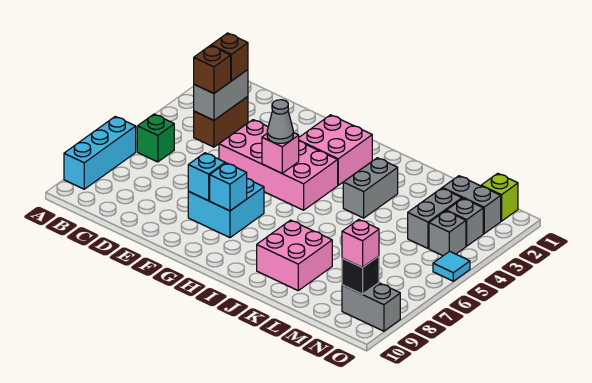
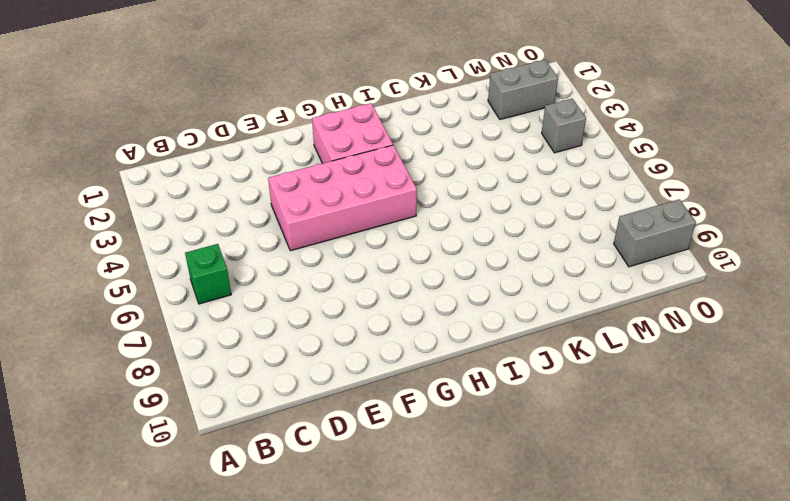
none -> cyan brick A7:A9 level 1
none -> brown brick C3:C4 level 1
none -> cyan brick F7:G8 level 1

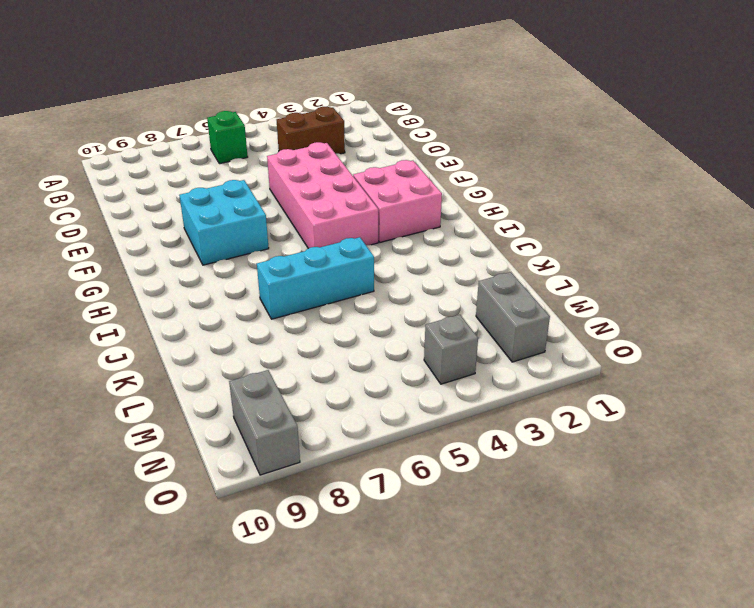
cyan brick J5:J7 level 1 -> cyan brick A7:A9 level 1
none -> grey brick J3:J4 level 1
none -> pink brick J8:K9 level 1
none -> grey brick M3:M4 level 1

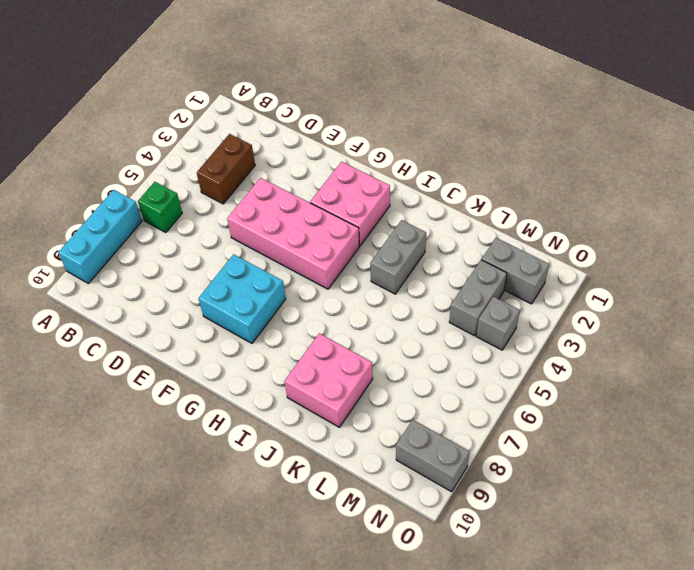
none -> lime brick N1 level 1
none -> grey brick N3 level 1
none -> cyan tile O5 level 1

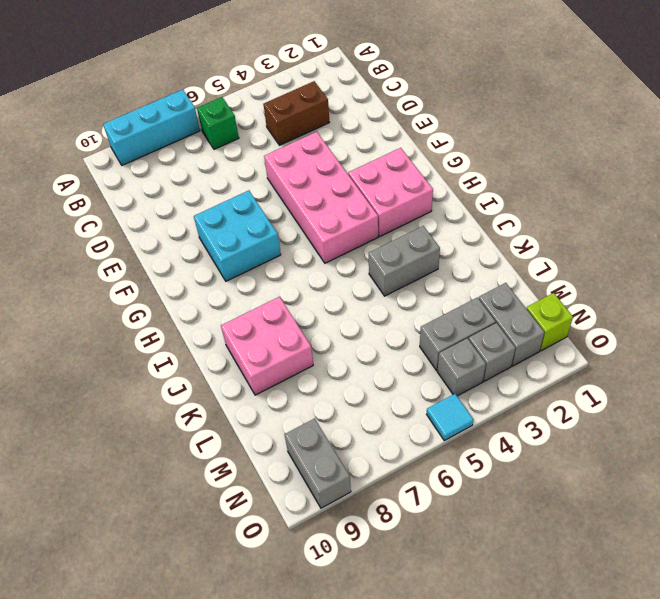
none -> grey brick C3:C4 level 2
none -> cyan brick F8 level 2
none -> pink brick G5 level 2

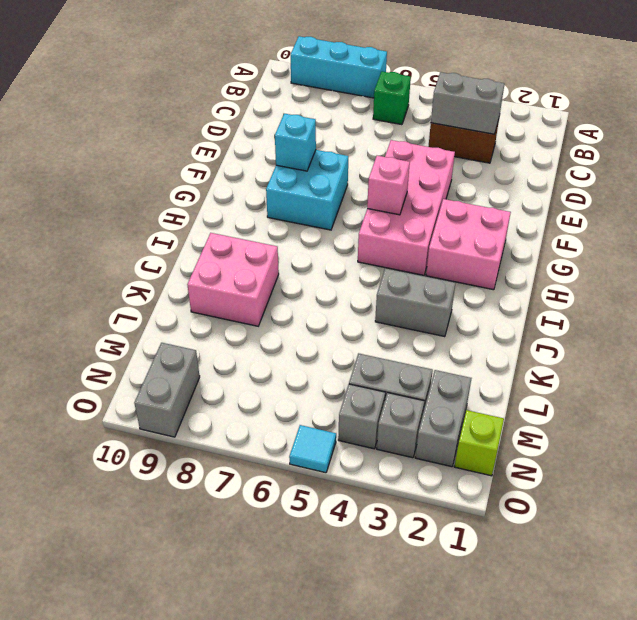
none -> cyan brick G8 level 2
none -> black brick N9 level 2
none -> brown brick C3 level 3

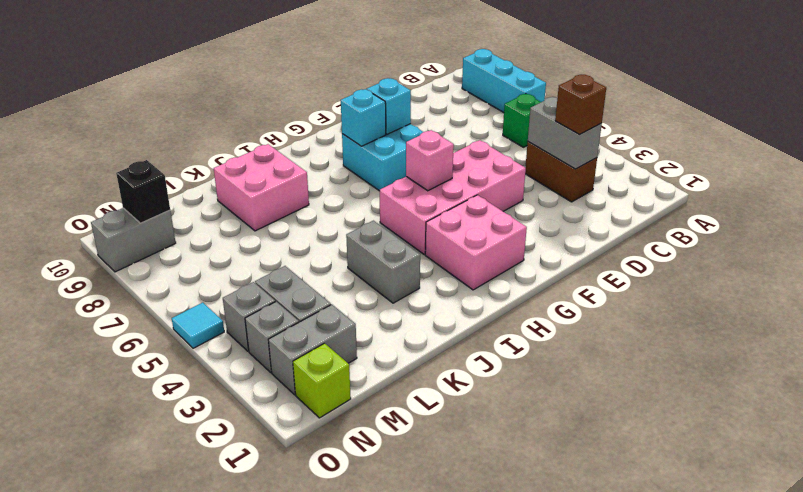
none -> brown brick C4 level 3
none -> grey cone G5 level 3
none -> pink brick N9 level 3

